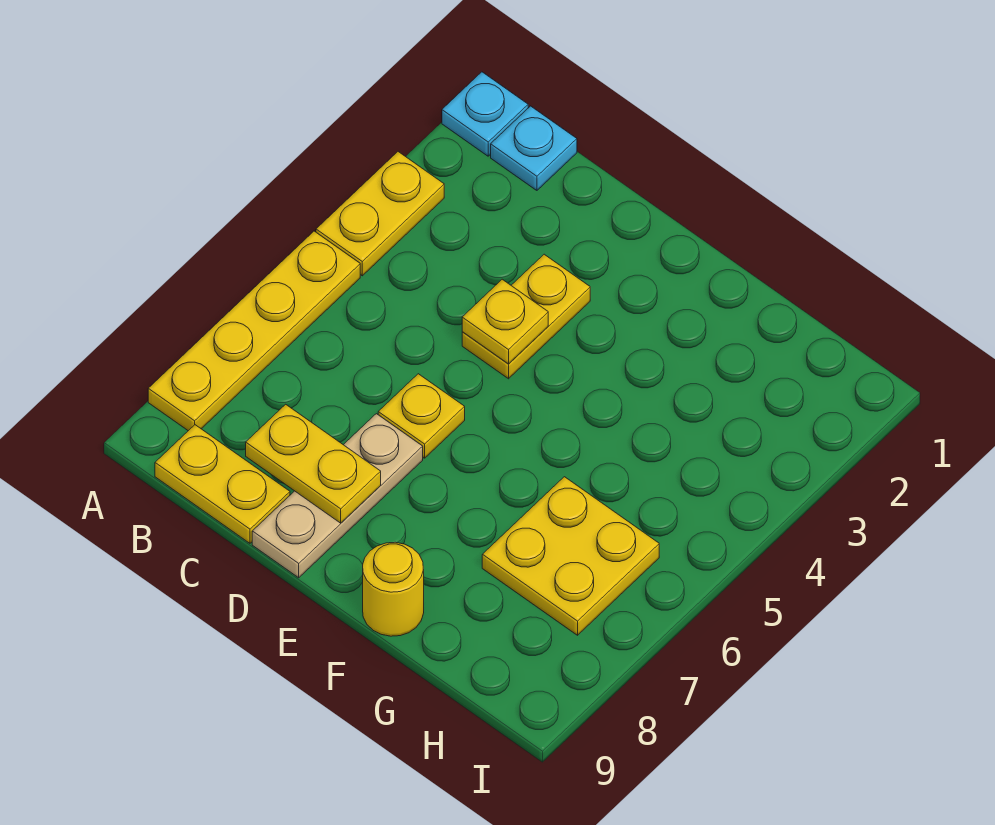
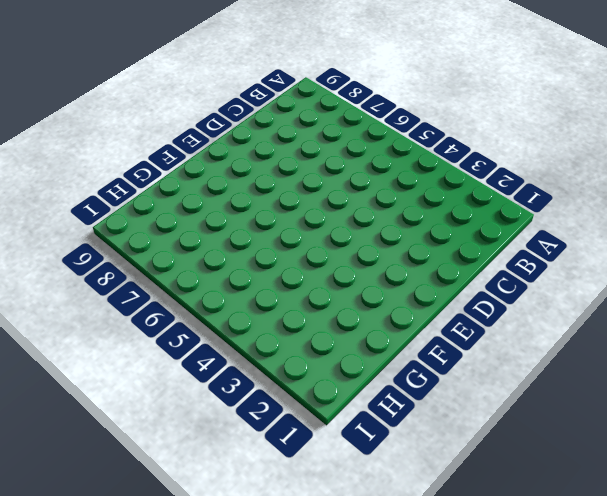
none -> cyan plate A1 level 1
none -> yellow plate A3:A4 level 1
none -> yellow plate A5:A8 level 1

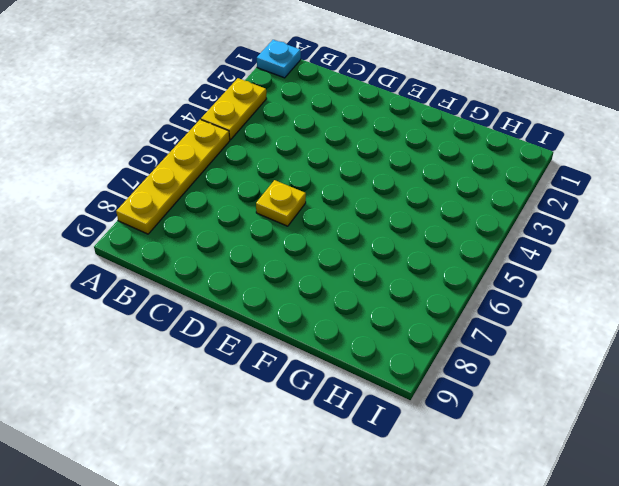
none -> cyan plate B1 level 1
none -> yellow plate B9:C9 level 1
none -> yellow plate D3:D4 level 1

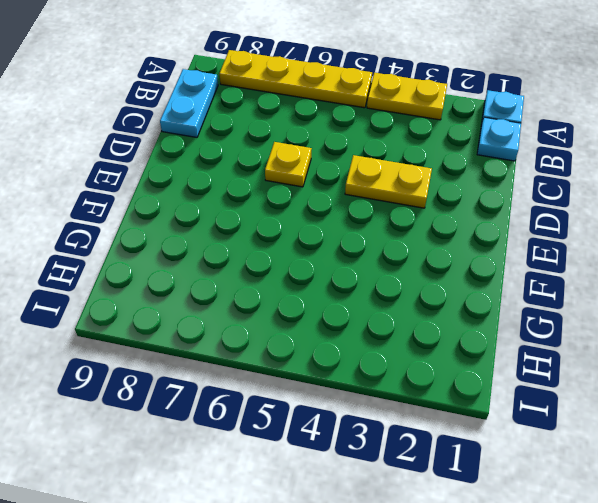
cyan plate B9:C9 level 1 -> yellow plate B9:C9 level 1
none -> tan plate D7:D9 level 1
none -> yellow round brick F9 level 1
none -> yellow plate G6:H7 level 1

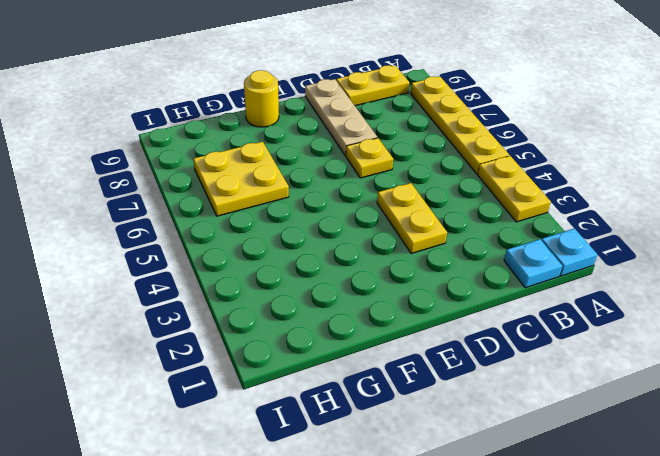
none -> yellow plate C8:D8 level 2
none -> yellow plate D4 level 2

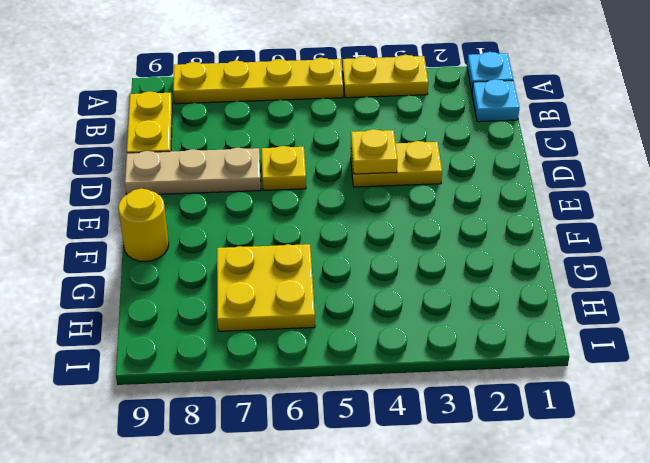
none -> yellow plate C8:D8 level 2

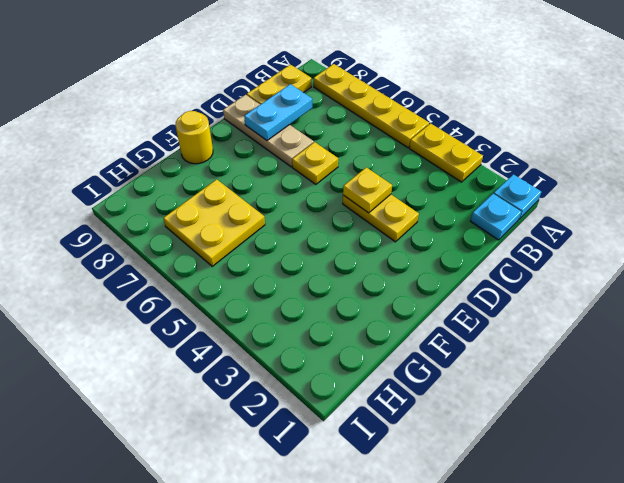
cyan plate C8:D8 level 2 -> yellow plate C8:D8 level 2

